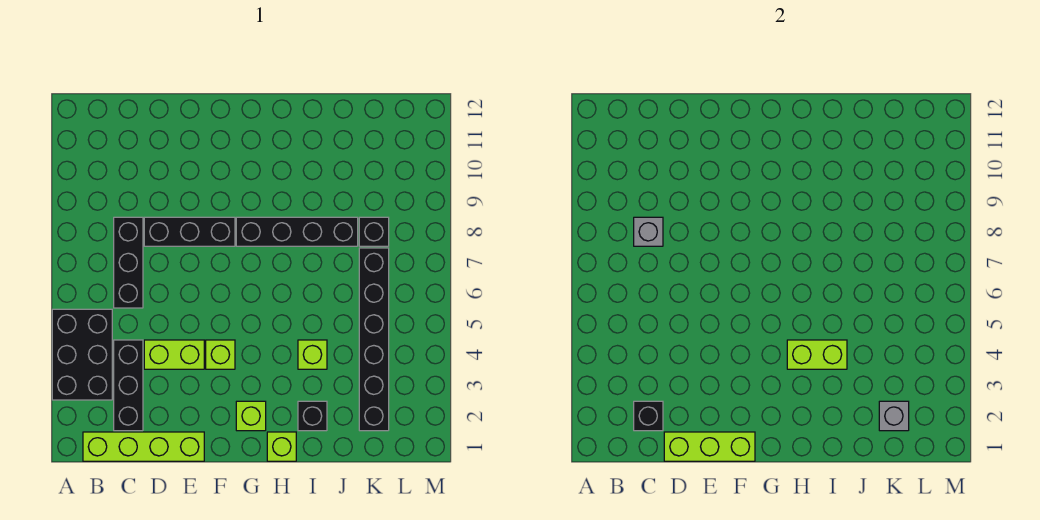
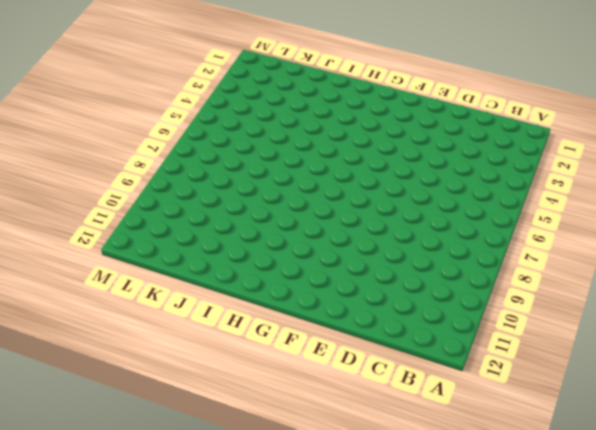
none -> black brick A3:B5 level 1
none -> lime brick B1:E1 level 1
none -> black brick C2:C4 level 1

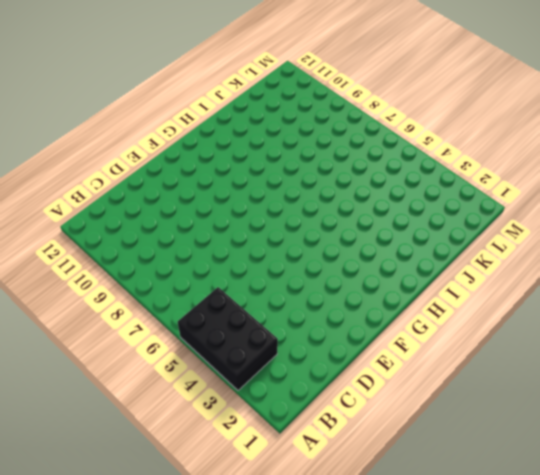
none -> lime brick B1:E1 level 1
none -> black brick C2:C4 level 1
none -> black brick C6:C8 level 1

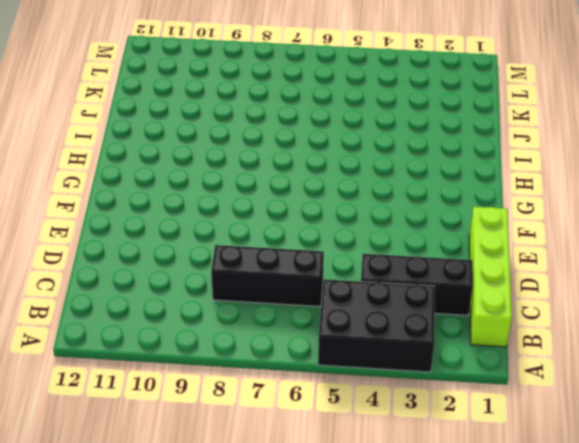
none -> lime brick D4:E4 level 1
none -> black brick D8:F8 level 1
none -> lime brick F4 level 1

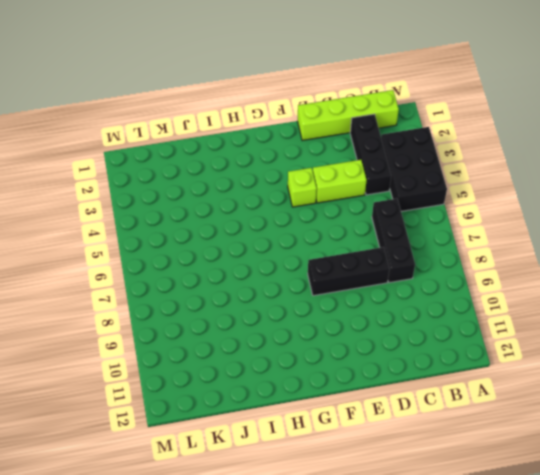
none -> lime brick G2 level 1
none -> black brick G8:J8 level 1
none -> lime brick H1 level 1

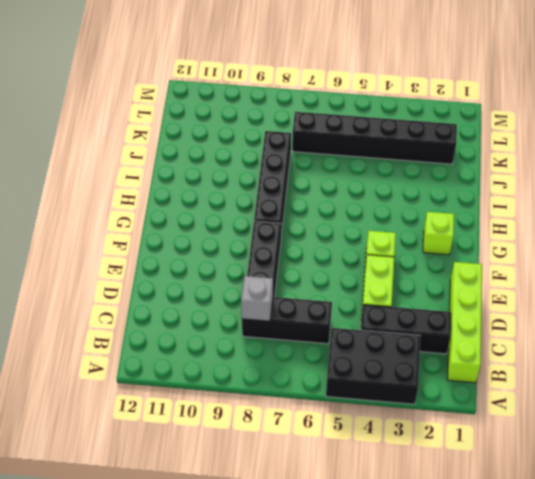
none -> lime brick H1 level 1
none -> black brick I2 level 1
none -> lime brick I4 level 1

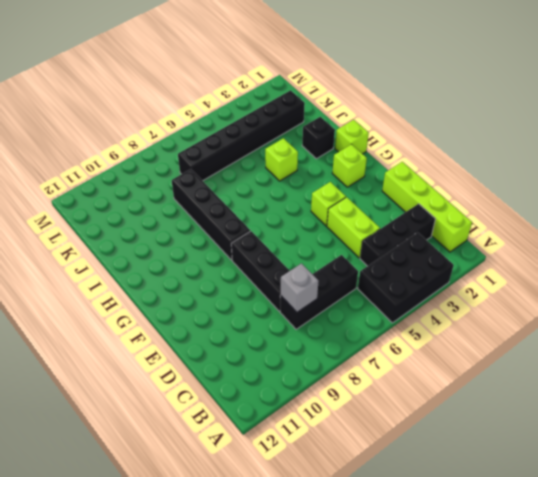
none -> black brick K8 level 1
none -> black brick C2 level 2
none -> lime brick D1:F1 level 2

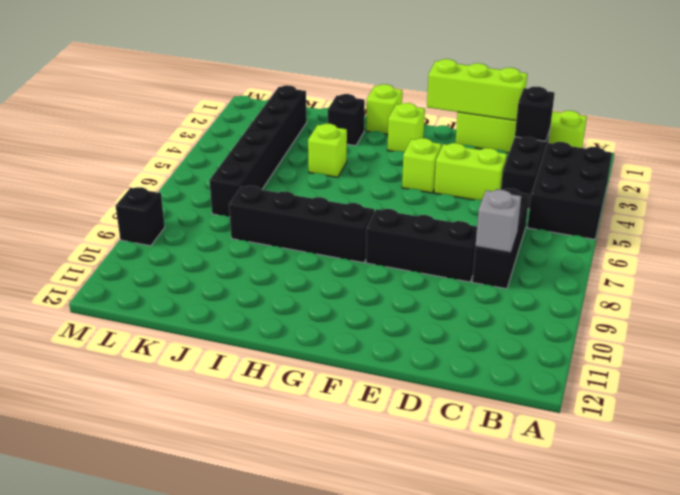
black brick M9 level 1 -> black brick K8 level 1
none -> lime brick H4:I4 level 2
none -> grey brick K2 level 2

